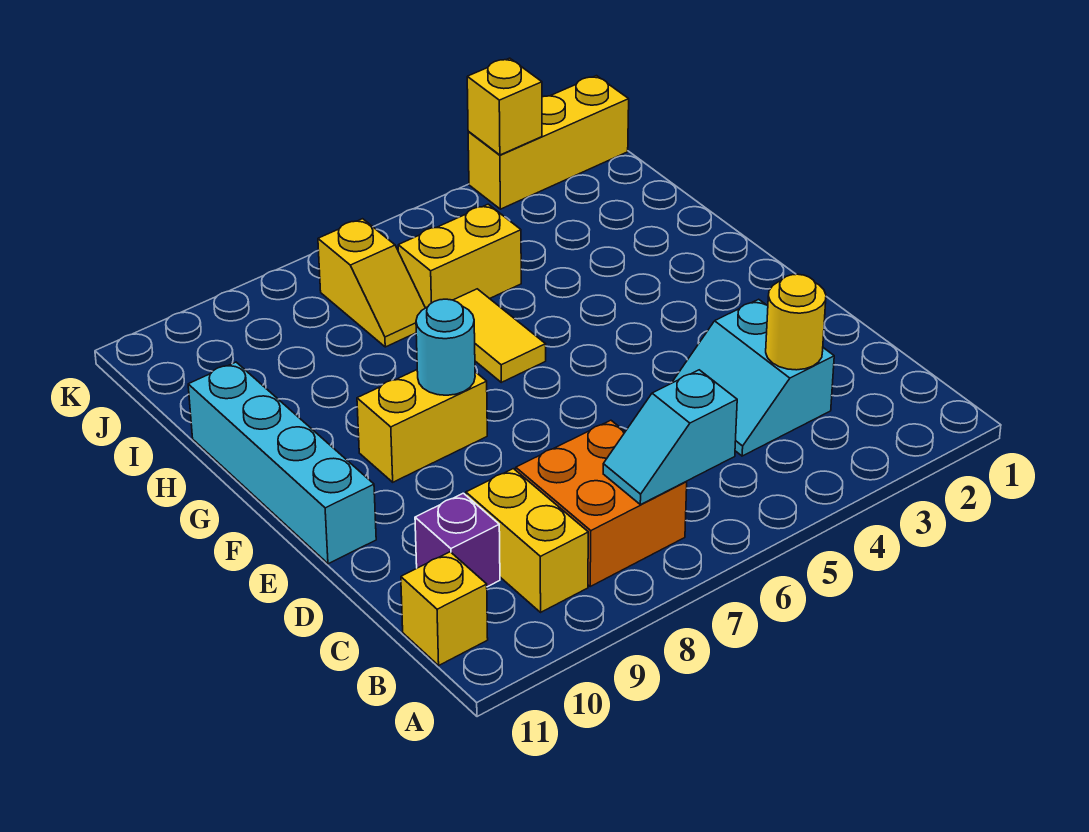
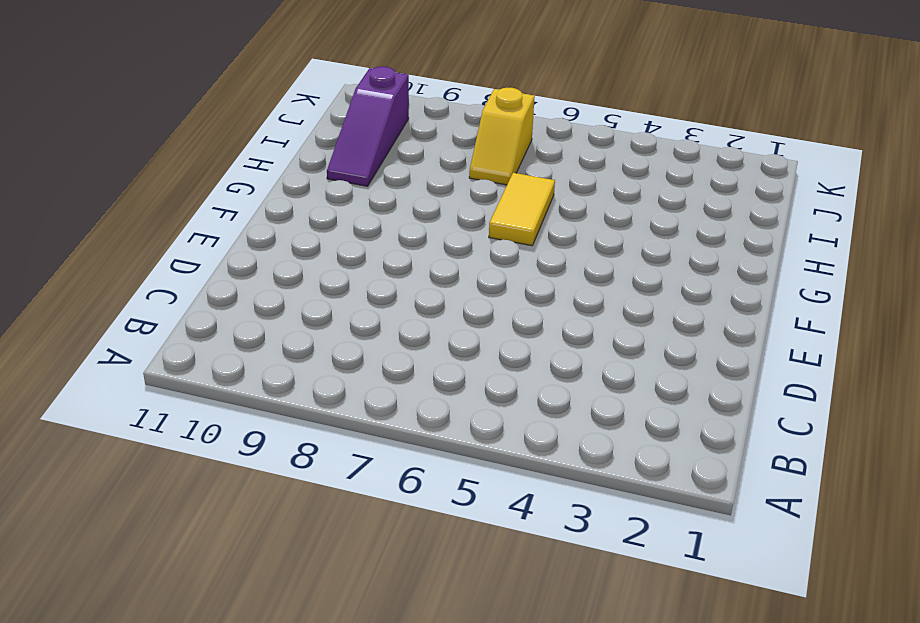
purple slope H10:J10 level 1 top J -> none
none -> orange brick B7:C8 level 1
none -> yellow brick B9:C9 level 1
none -> yellow brick B11 level 1

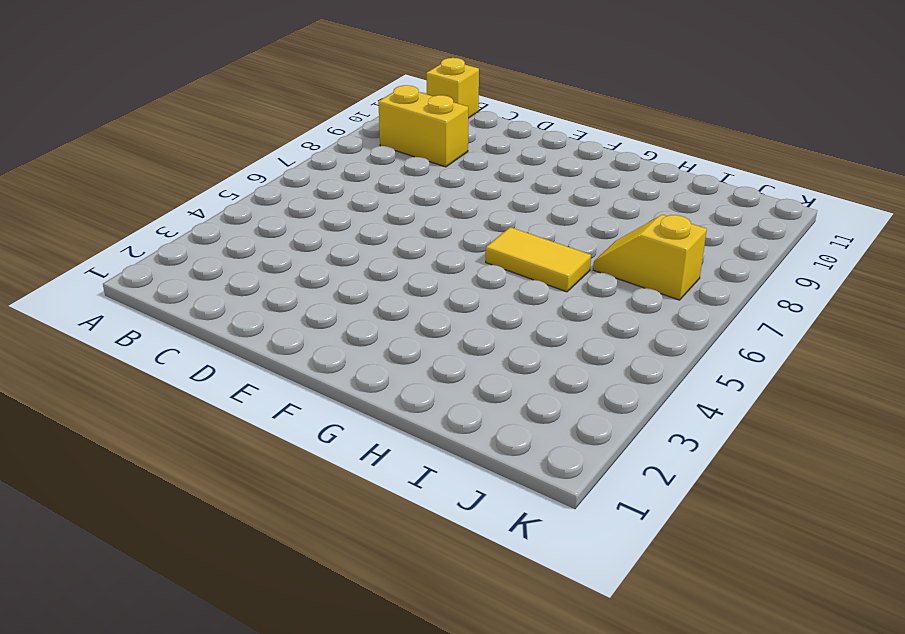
none -> orange brick B7:C8 level 1
none -> cyan slope C3:D4 level 1 top 3
none -> purple brick C10 level 1

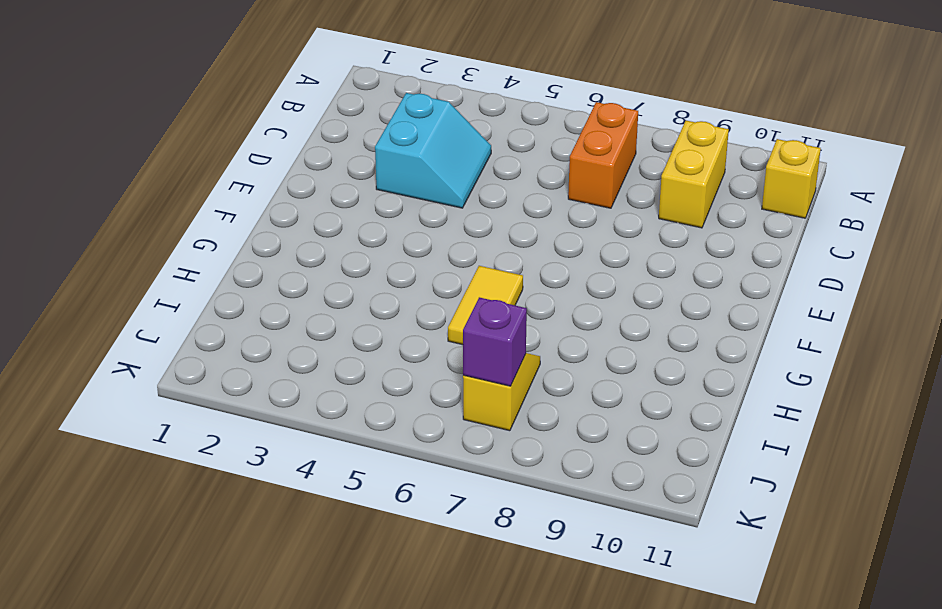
orange brick B7:C7 level 1 -> orange brick B7:C8 level 1
purple brick J7 level 2 -> purple brick C10 level 1
none -> cyan brick E11:H11 level 1
none -> yellow brick F8:F9 level 1
none -> yellow brick I5:I6 level 1

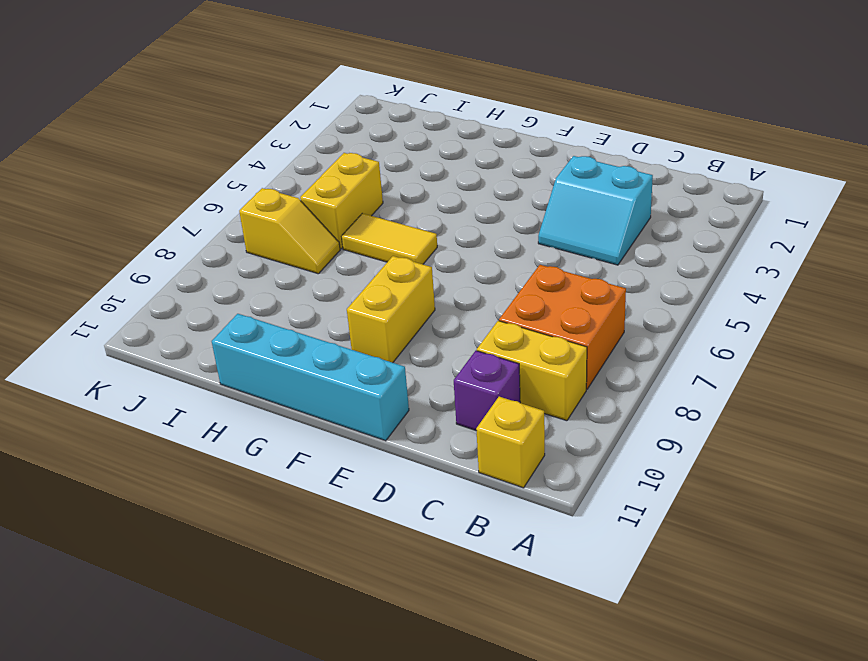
none -> yellow brick K1:K3 level 1
none -> cyan slope B6:B7 level 2 top 6
none -> yellow round brick C3 level 2

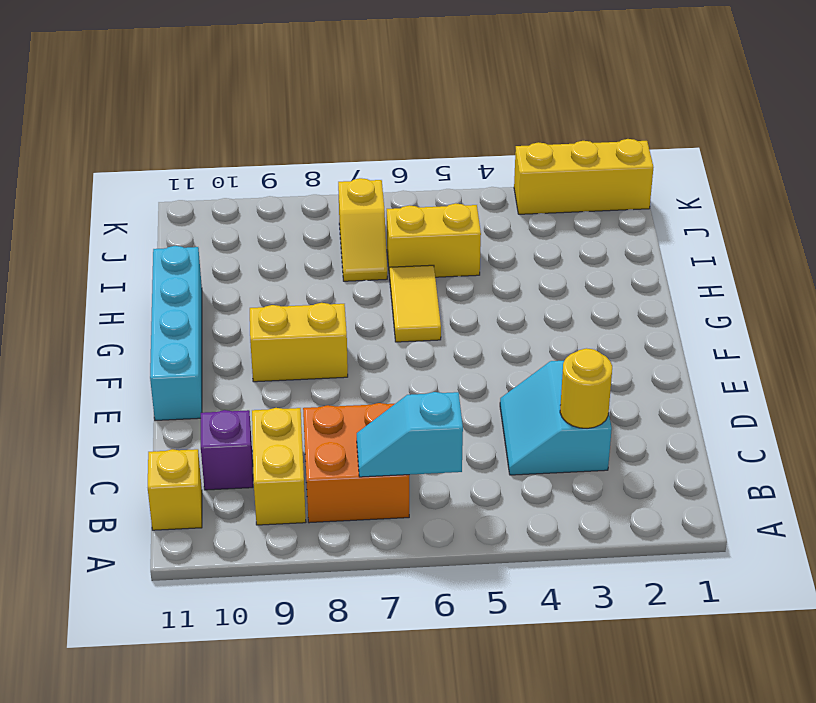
none -> cyan round brick F8 level 2
none -> yellow brick K3 level 2

